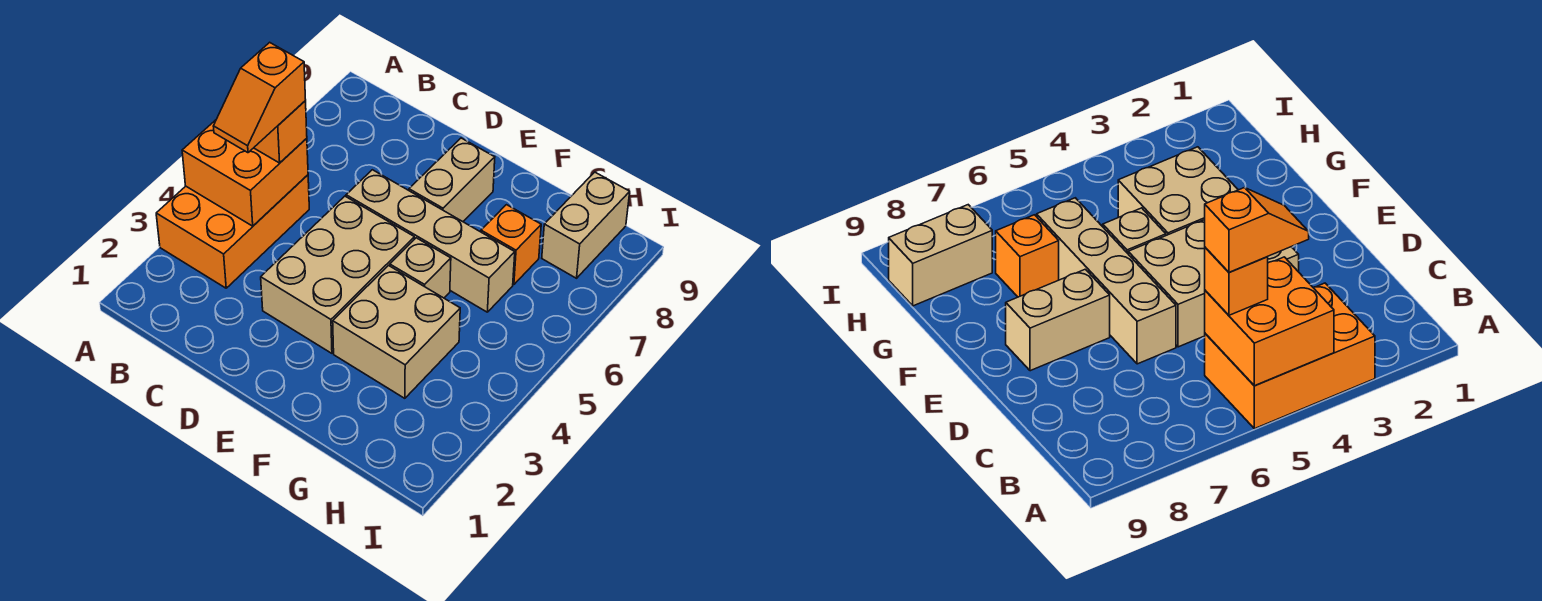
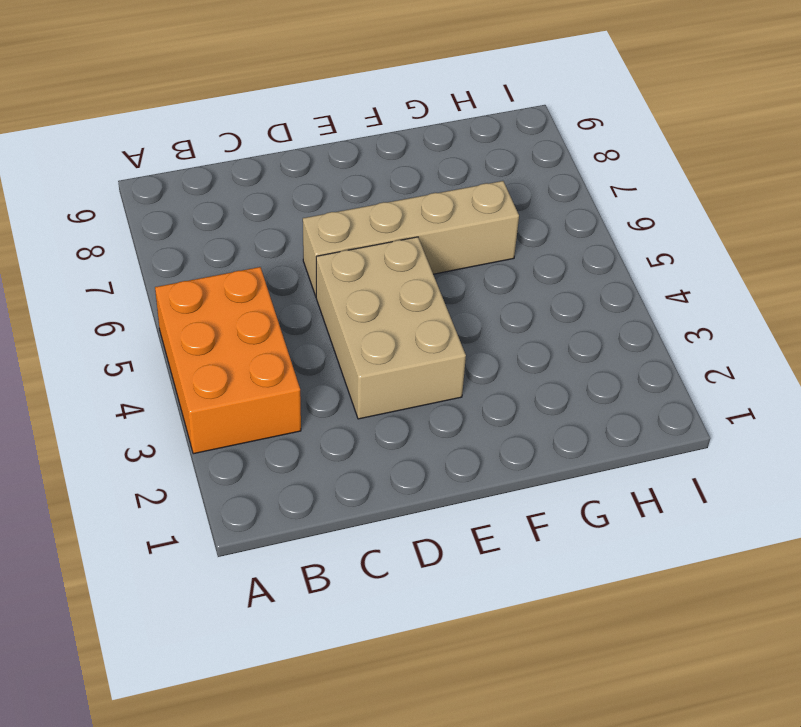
none -> tan brick E7:E8 level 1
none -> tan brick F3:G4 level 1

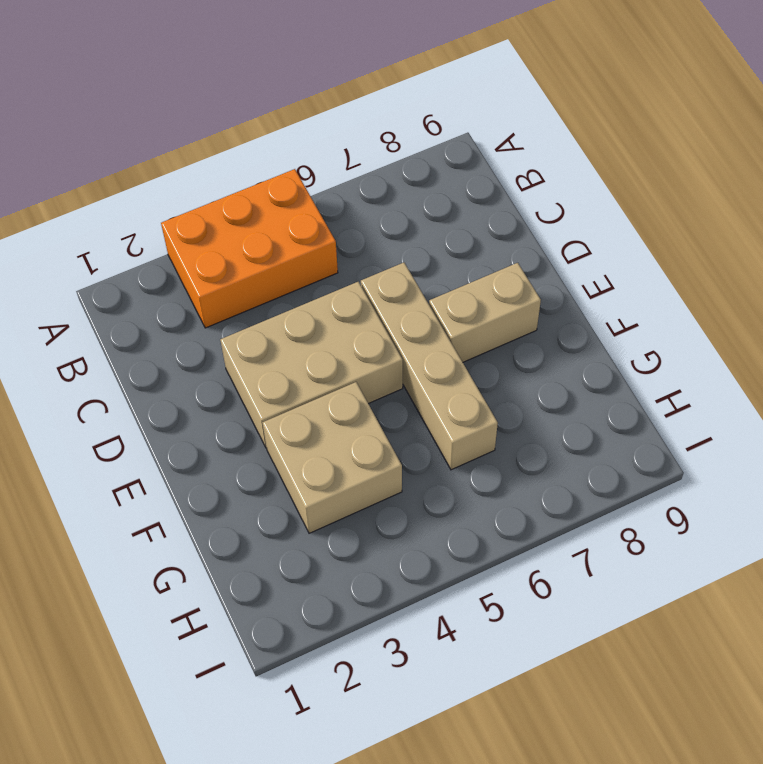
none -> tan brick F5 level 1
none -> orange brick G7 level 1

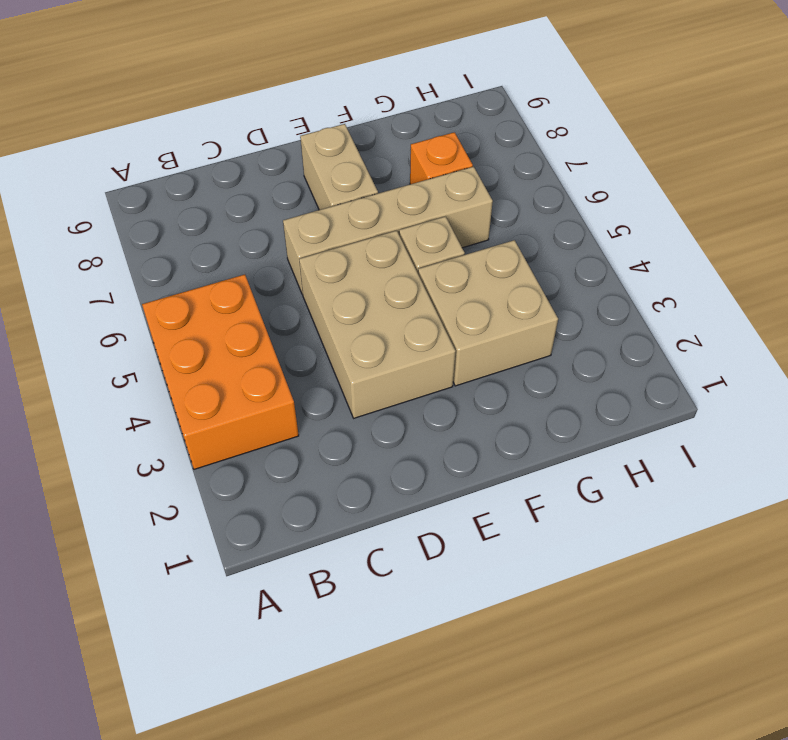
none -> tan brick H8:H9 level 1
none -> orange brick A4:B5 level 2

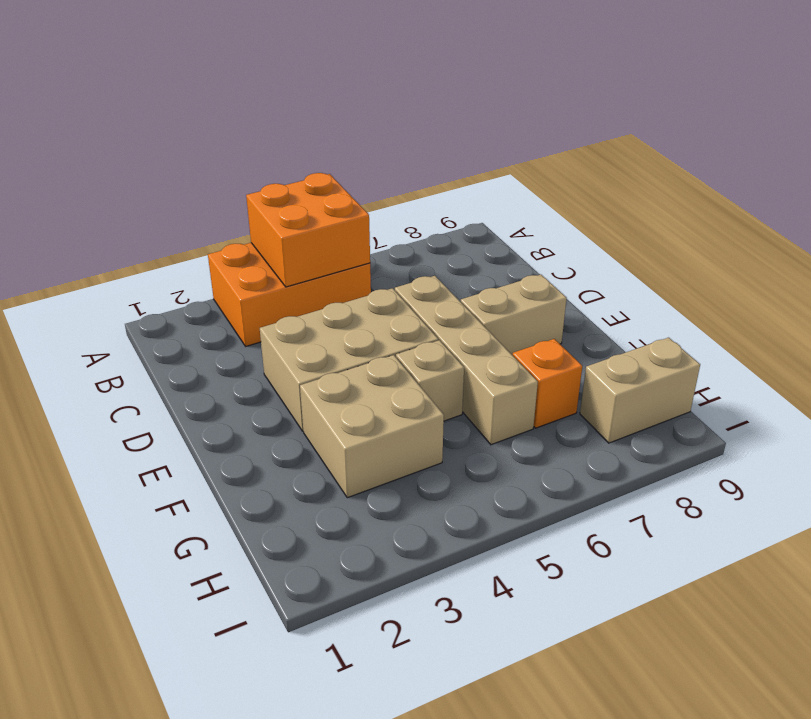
none -> orange brick B5 level 3
none -> orange slope B4:B5 level 4 top 5

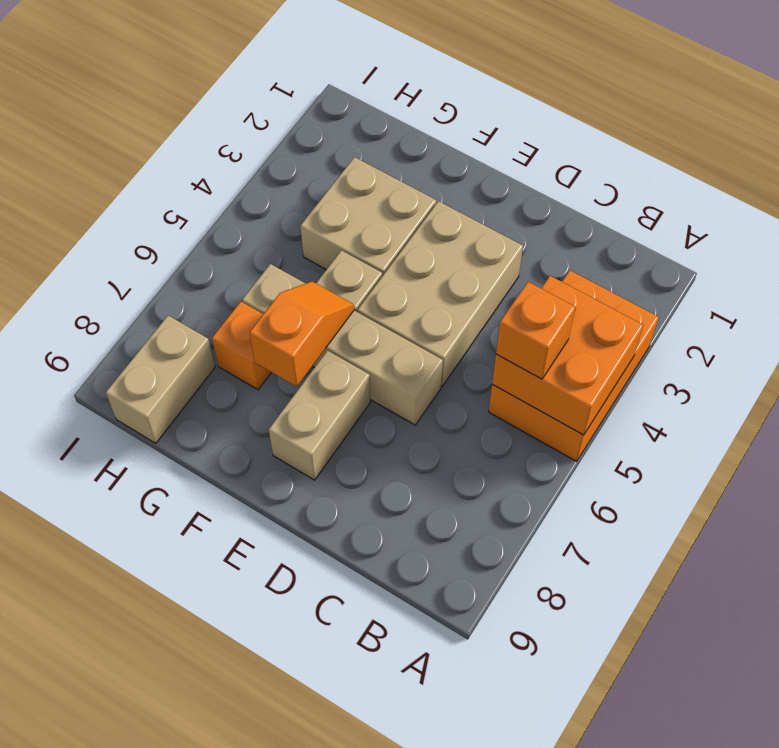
orange slope F6:F7 level 2 top 7 -> orange slope B4:B5 level 4 top 5

